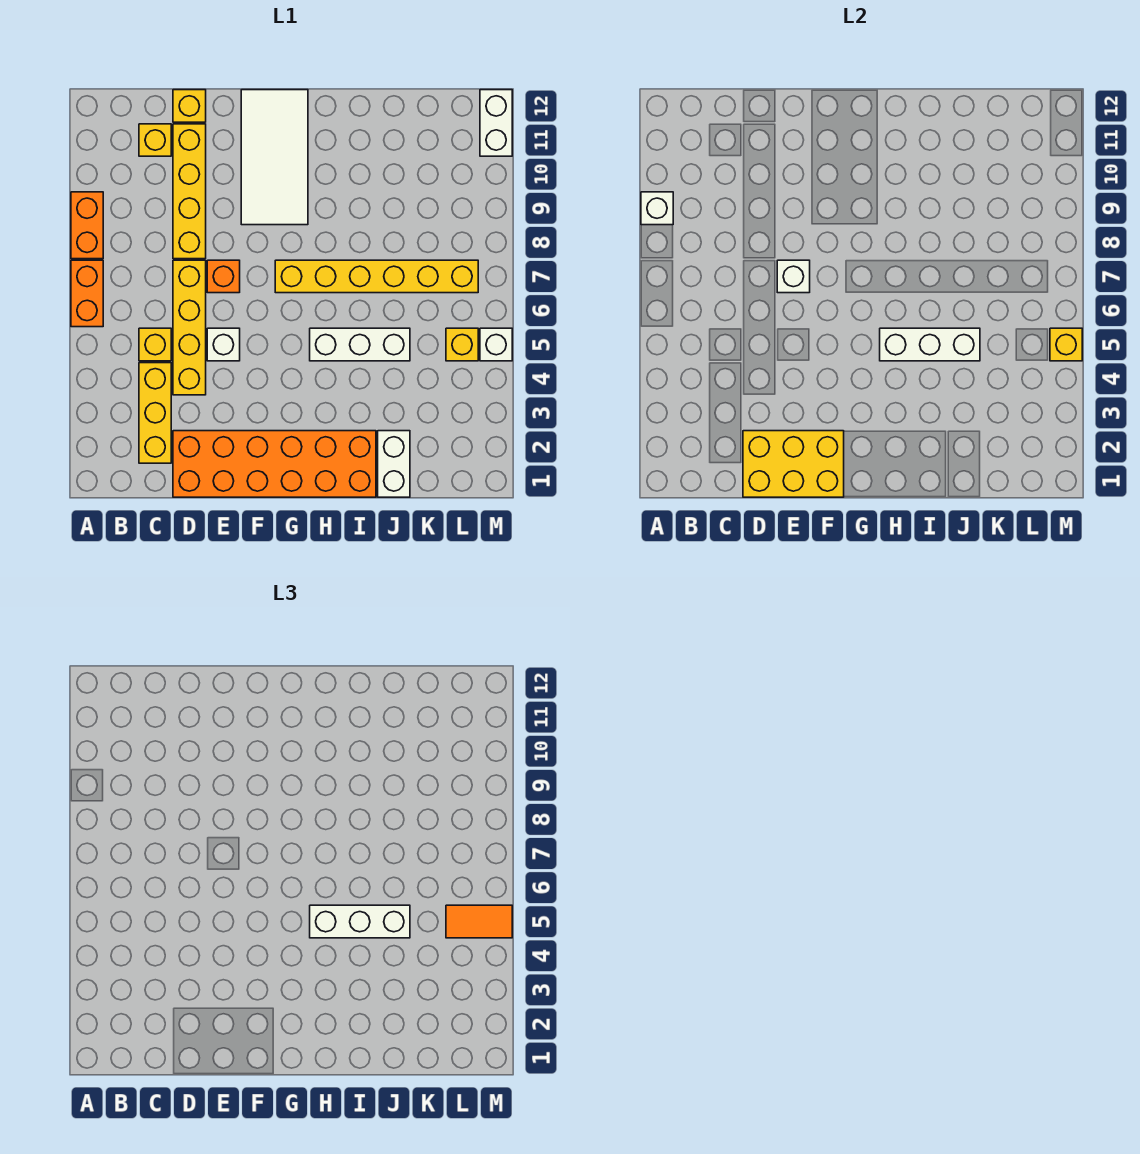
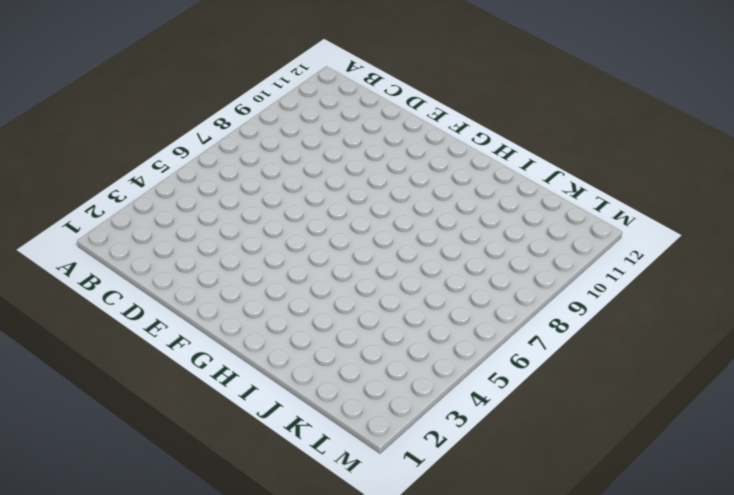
none -> orange brick A6:A7 level 1
none -> orange brick A8:A9 level 1
none -> yellow brick C2:C4 level 1

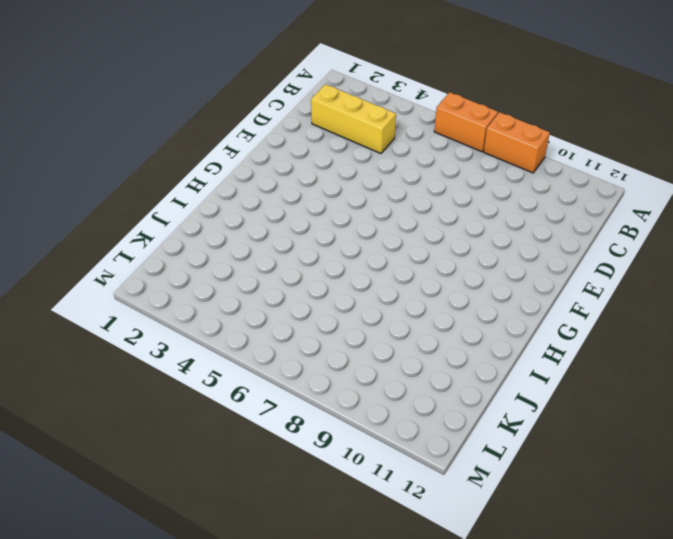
none -> yellow brick C5 level 1
none -> yellow brick C11 level 1
none -> orange brick D1:I2 level 1

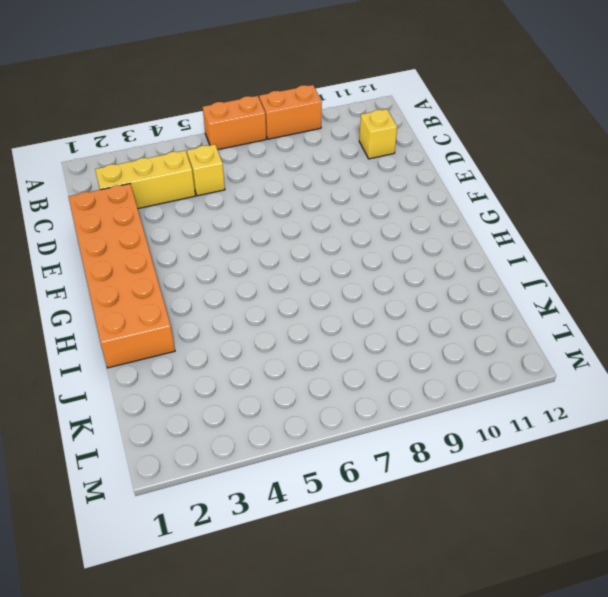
none -> yellow brick D4:D7 level 1
none -> yellow brick D8:D11 level 1
none -> yellow brick D12 level 1

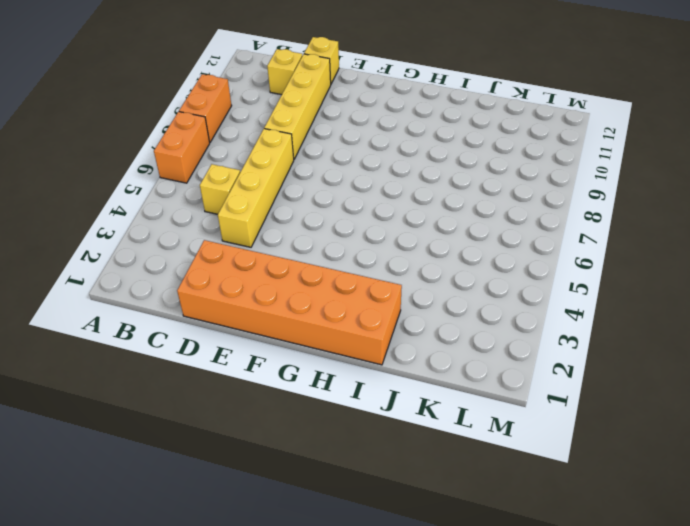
none -> yellow brick C2:C4 level 1
none -> white brick E5 level 1
none -> orange brick E7 level 1

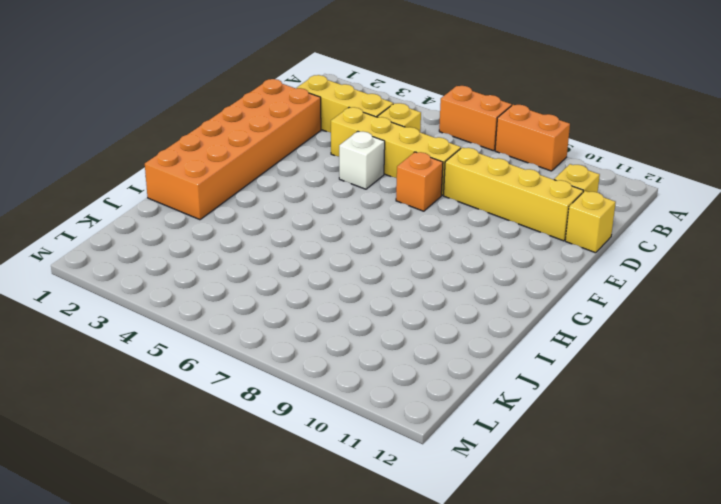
none -> white tile F9:G12 level 1
none -> yellow brick G7:L7 level 1
none -> white brick H5:J5 level 1

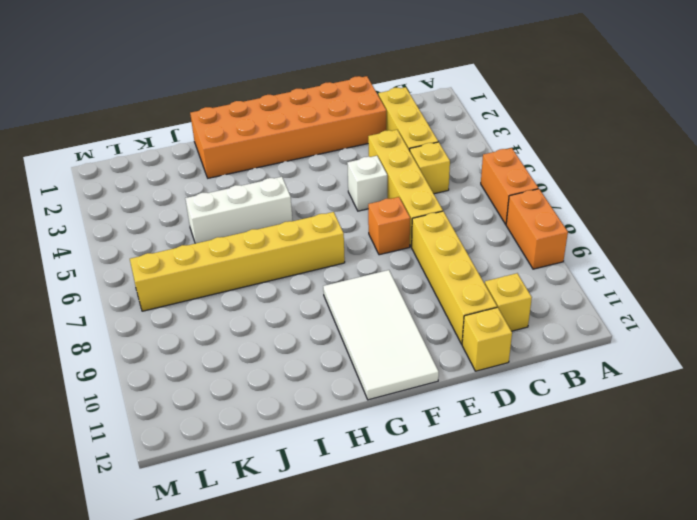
none -> white brick J1:J2 level 1
none -> yellow brick L5 level 1
none -> white brick M5 level 1

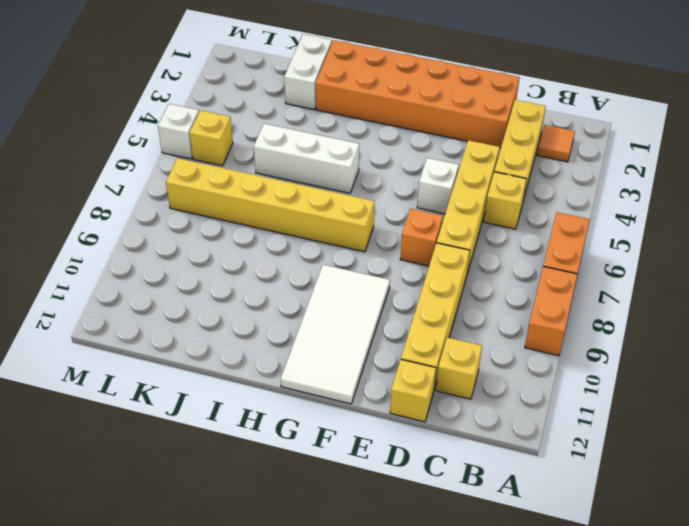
orange tile B2 level 1 -> none
none -> white brick M11:M12 level 1
none -> white brick A9 level 2
none -> yellow brick D1:F2 level 2

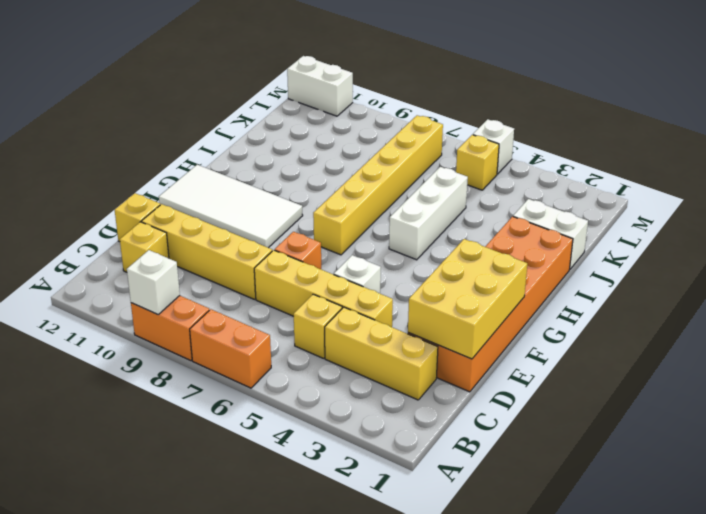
none -> white brick E7 level 2
none -> white brick H5:J5 level 2
none -> yellow brick M5 level 2

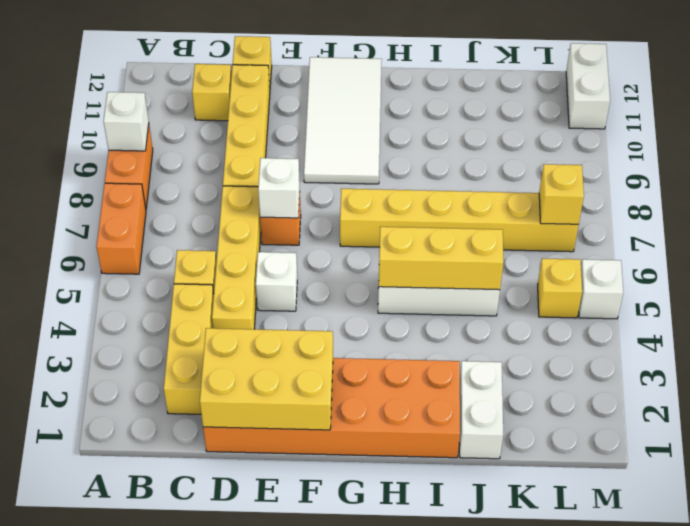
yellow brick H5:J5 level 2 -> white brick H5:J5 level 2
yellow brick L7 level 2 -> yellow brick M5 level 2
none -> white brick H5:J5 level 3
none -> orange tile L5:M5 level 3

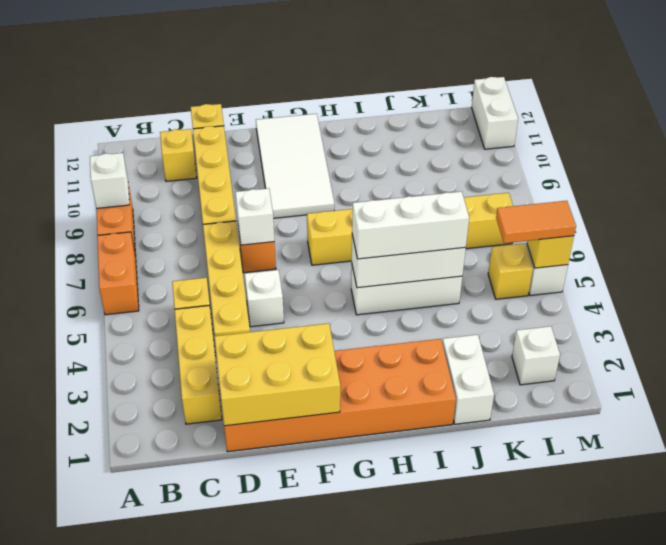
white brick L2 level 1 -> none

